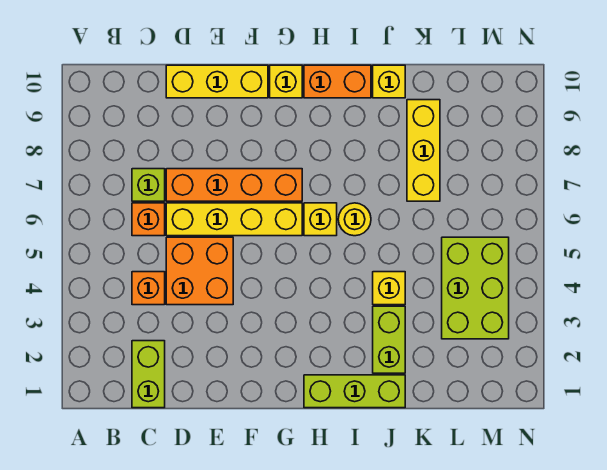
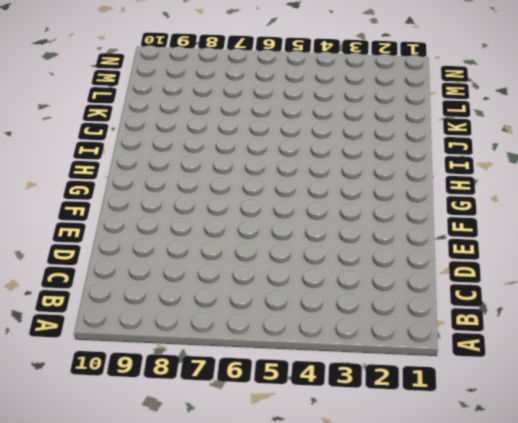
none -> lime brick C1:C2 level 1
none -> orange brick C4 level 1
none -> orange brick C6 level 1

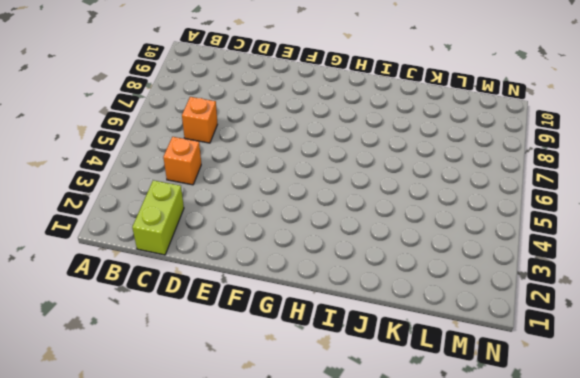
none -> lime brick C7 level 1
none -> orange brick D4:E5 level 1
none -> yellow brick D6:G6 level 1

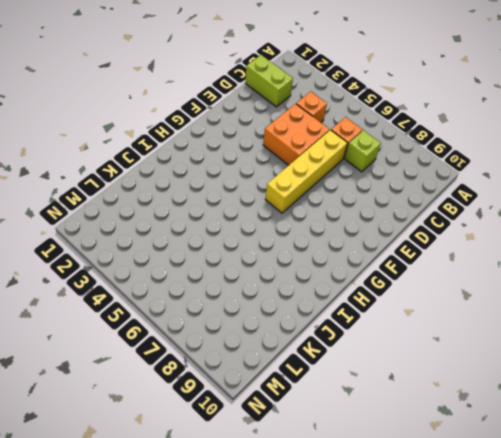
none -> orange brick D7:G7 level 1
none -> yellow brick D10:F10 level 1
none -> yellow brick G10 level 1

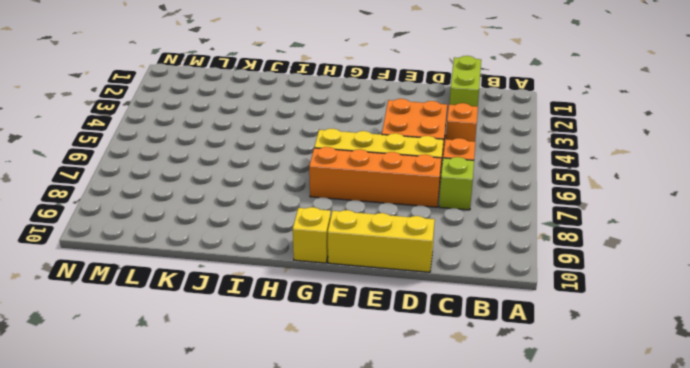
none -> lime brick H1:J1 level 1
none -> yellow brick H6 level 1
none -> orange brick H10:I10 level 1

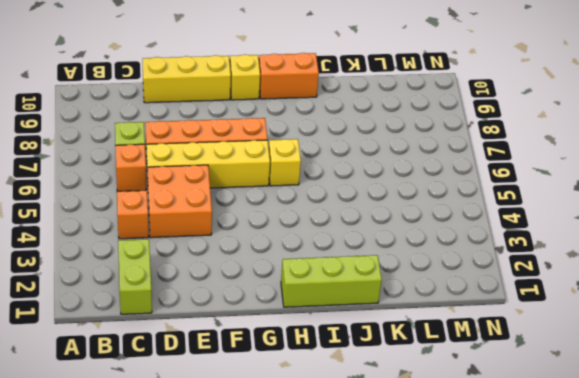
none -> yellow round brick I6 level 1
none -> lime brick J2:J3 level 1
none -> yellow brick J4 level 1

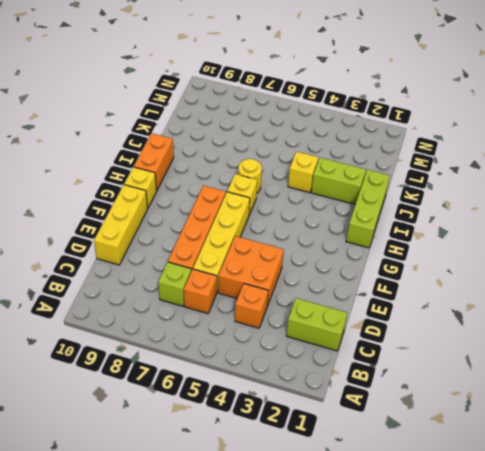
none -> yellow brick J10 level 1
none -> yellow brick K7:K9 level 1
none -> lime brick L3:M5 level 1

